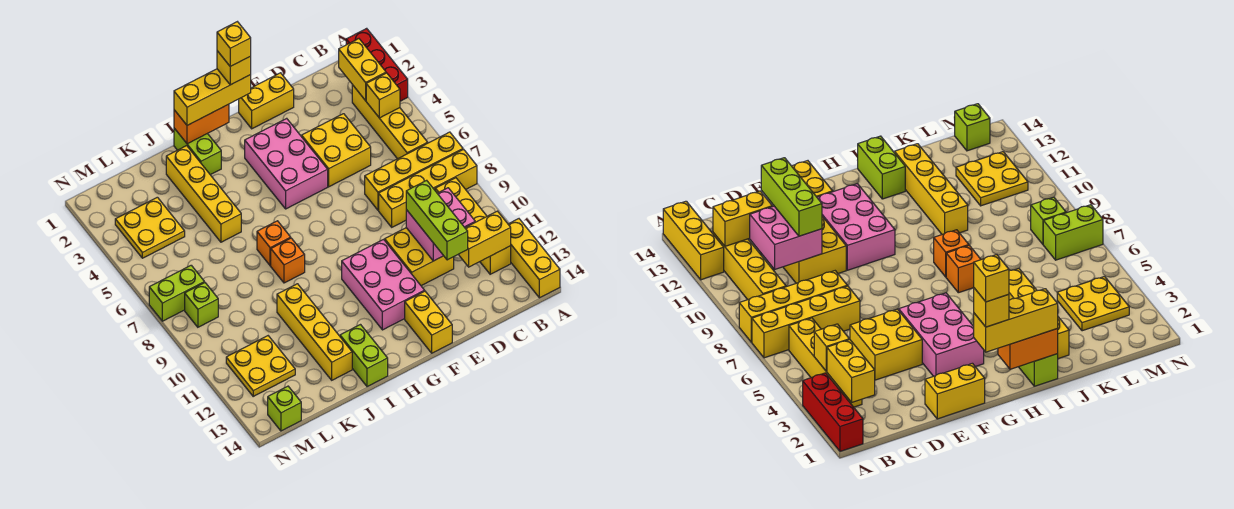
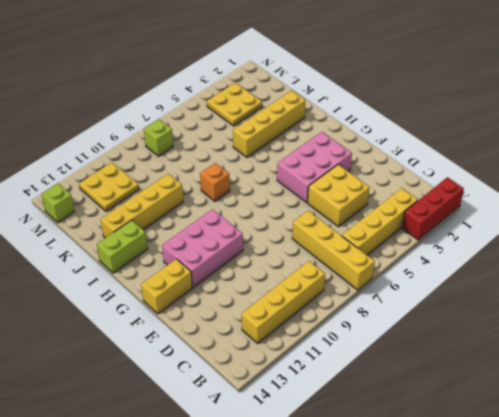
none -> yellow brick A8:D8 level 1
none -> yellow brick A12:A14 level 1
none -> yellow brick D10:E11 level 1
none -> yellow brick E1:F1 level 1

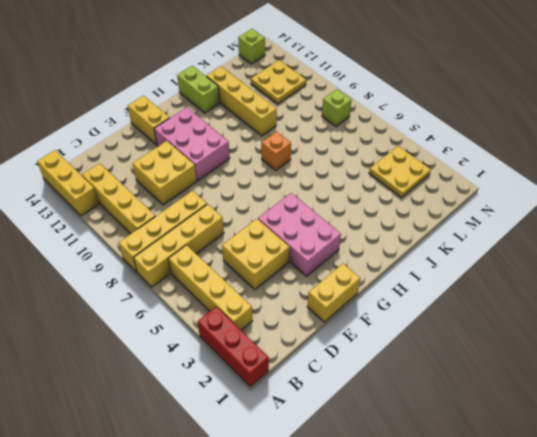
none -> lime brick I1:I2 level 1
none -> orange brick I7 level 1
none -> yellow brick J2:J5 level 1
none -> lime brick M7:N7 level 1

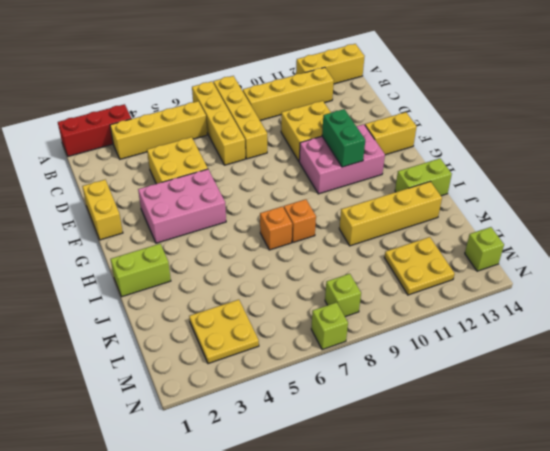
green brick F11:G11 level 2 -> none
lime brick N7 level 1 -> lime brick M7:N7 level 1
none -> yellow brick J2:J5 level 1
none -> yellow brick B2:B3 level 2
none -> yellow brick B4 level 2
none -> yellow brick B12:C12 level 2

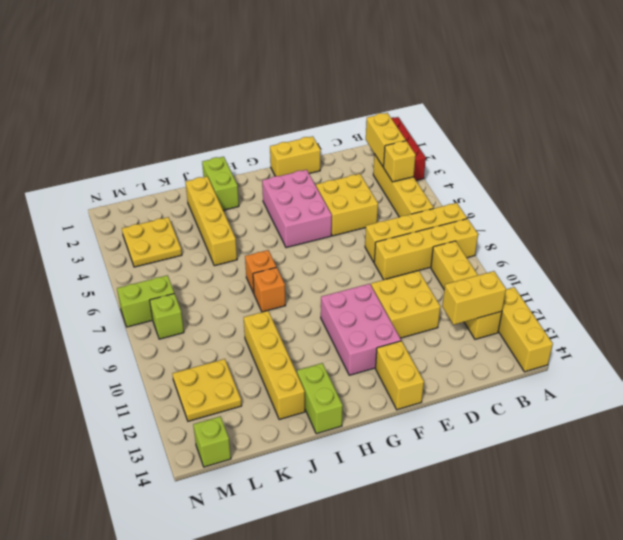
none -> pink brick C10:D11 level 2
none -> orange brick H1:I1 level 2
none -> lime brick D10:D12 level 3
none -> yellow brick G1:I1 level 3

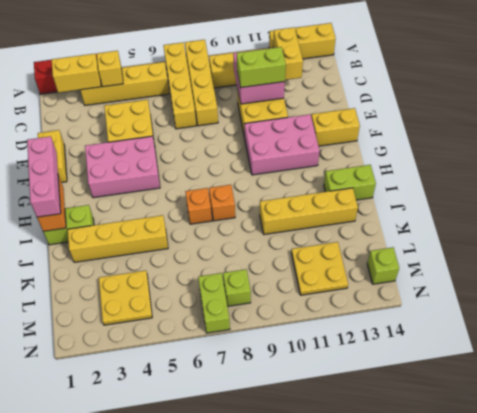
lime brick D10:D11 level 3 -> lime brick D10:D12 level 3
pink brick G1:I1 level 3 -> yellow brick G1:I1 level 3
none -> yellow brick G1 level 4
none -> yellow brick G1 level 5

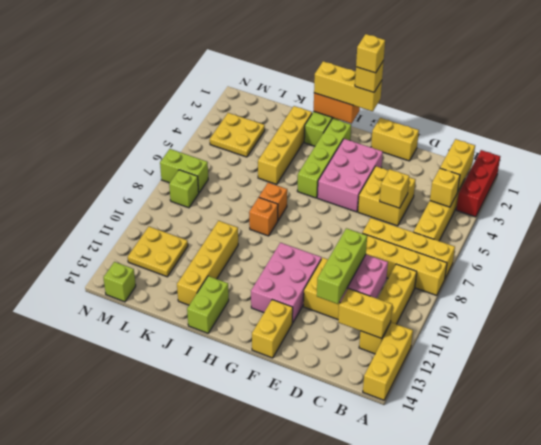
yellow brick D5 level 2 -> none
lime brick H2:H5 level 1 -> none

